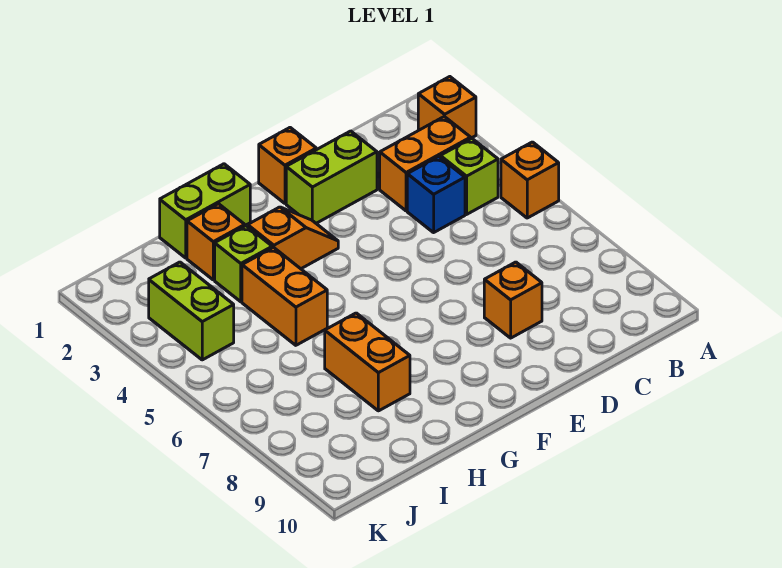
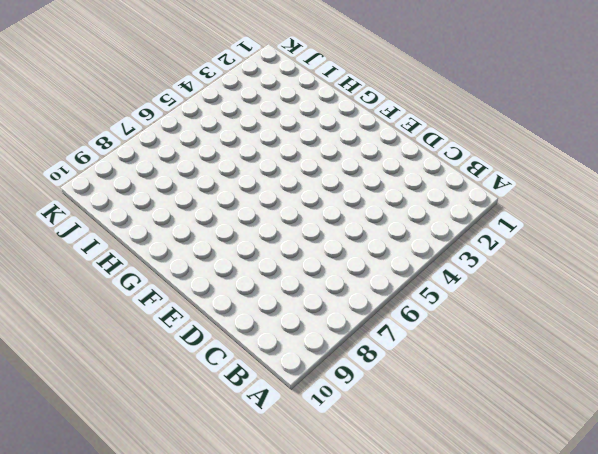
none -> orange brick A2 level 1
none -> orange brick A5 level 1
none -> orange brick B3:C3 level 1

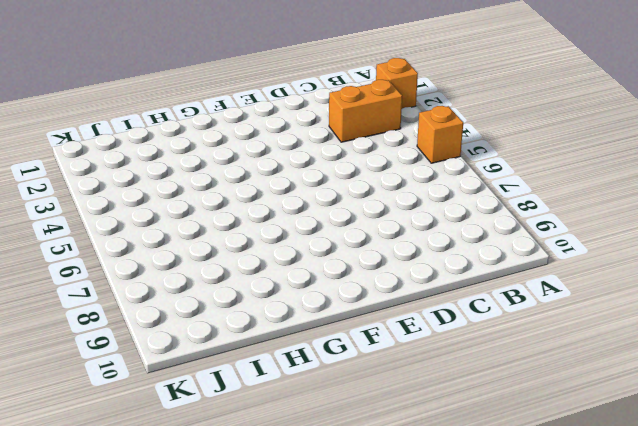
none -> lime brick B4 level 1
none -> blue brick C4 level 1
none -> lime brick D2:E2 level 1

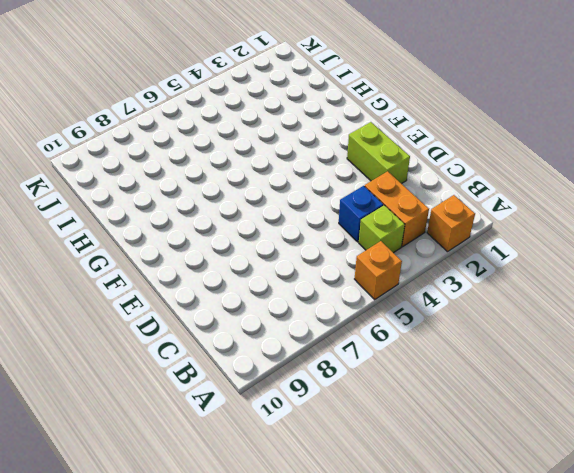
none -> orange brick D8 level 1
none -> orange brick E1 level 1
none -> orange slope F3:G3 level 1 top G

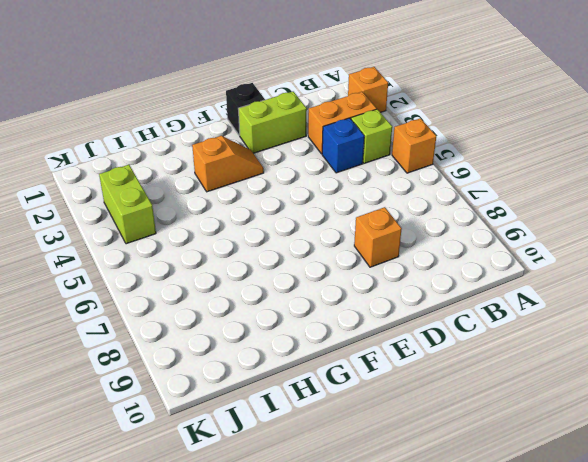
black brick E1 level 1 -> orange brick E1 level 1
none -> lime brick G1:H1 level 1
none -> orange brick H2 level 1
none -> lime brick H3 level 1

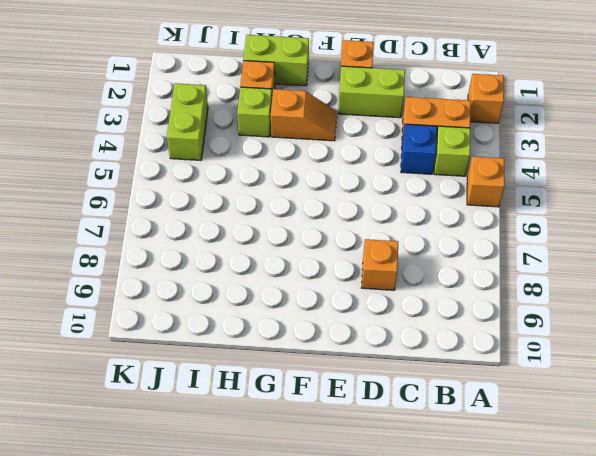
none -> orange brick H4:H5 level 1
none -> orange brick H7:H8 level 1

